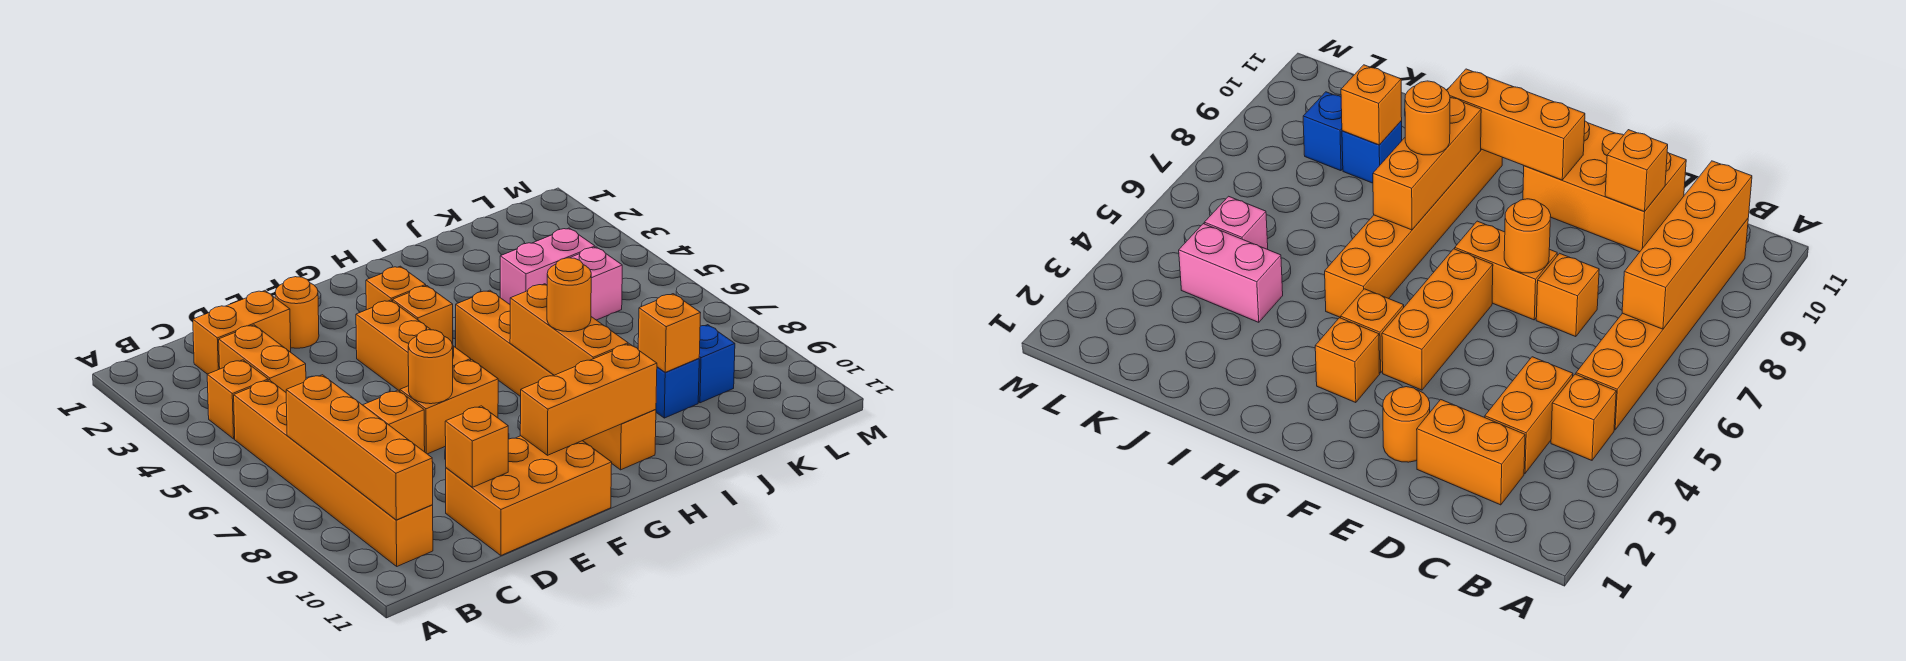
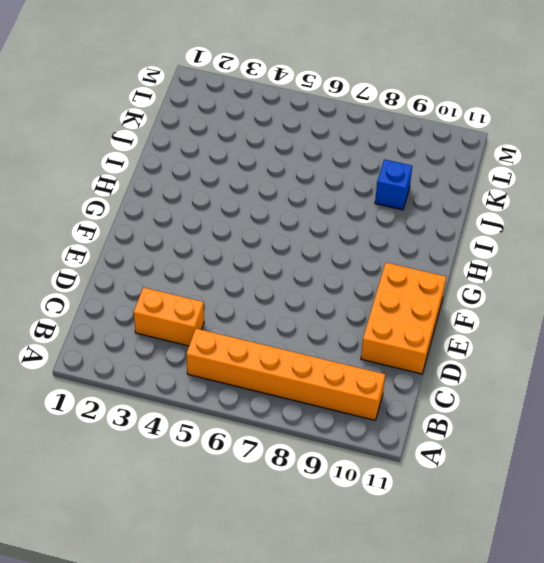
none -> orange brick B4 level 1
none -> orange brick C2:D2 level 1
none -> orange brick D7 level 1

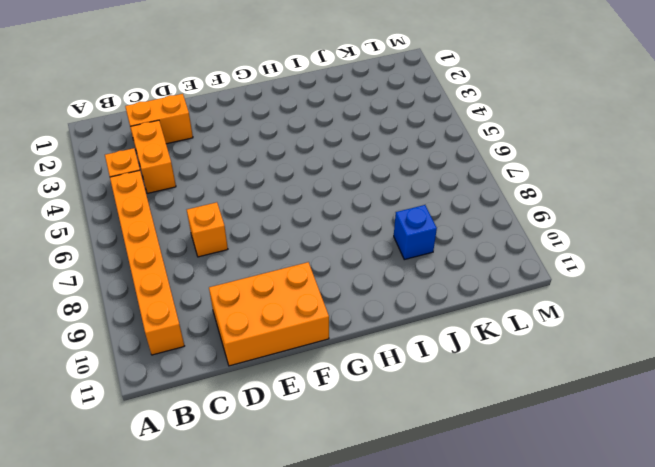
none -> orange round brick E2 level 1
none -> orange brick E7:F7 level 1
none -> orange brick F4:F6 level 1

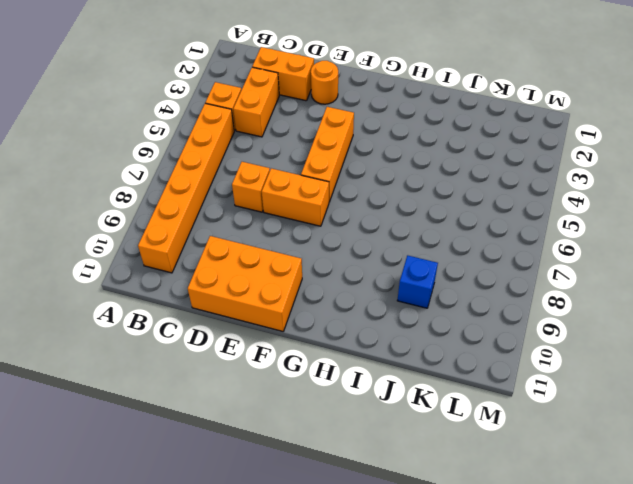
none -> orange brick G3 level 1
none -> orange brick G4 level 1
none -> orange brick H5:H10 level 1

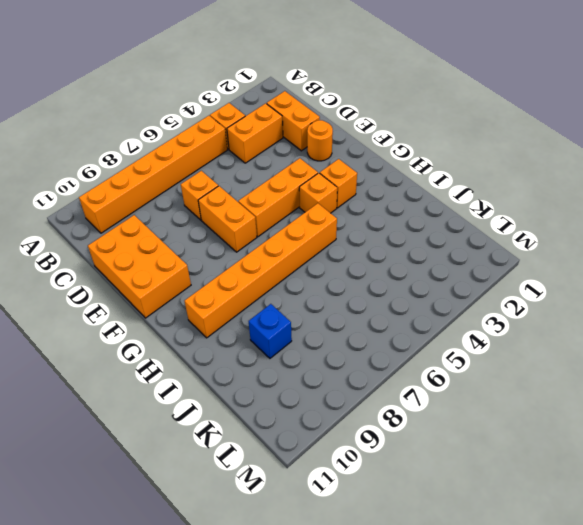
none -> pink brick J4:K4 level 1
none -> pink brick K5 level 1
none -> blue brick K9 level 1

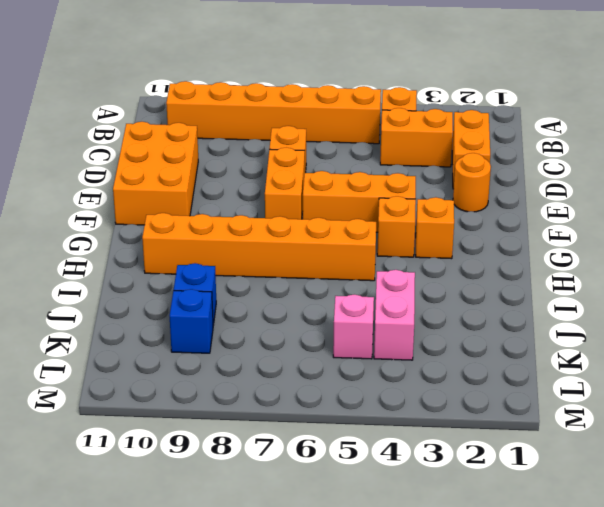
none -> orange brick B7:B10 level 2
none -> orange brick D10 level 2
none -> orange round brick E7 level 2

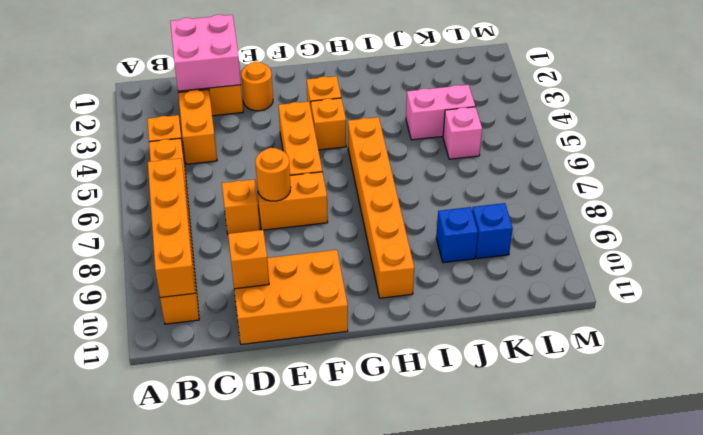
pink brick C1:D2 level 2 -> none
none -> orange brick F10:H10 level 2
none -> orange brick H7:H9 level 2
none -> orange brick J9 level 2

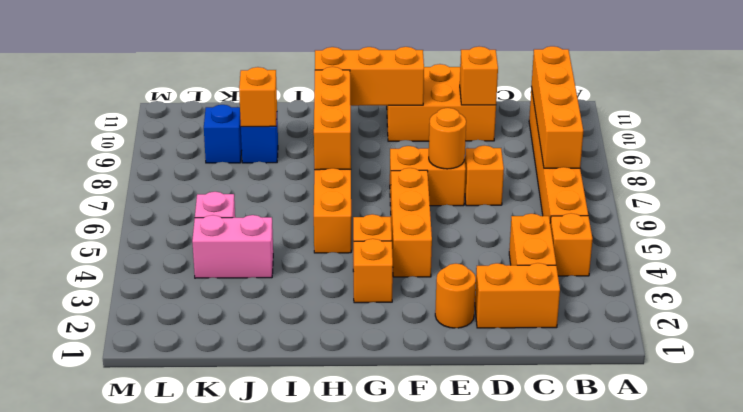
none -> orange round brick H8 level 3

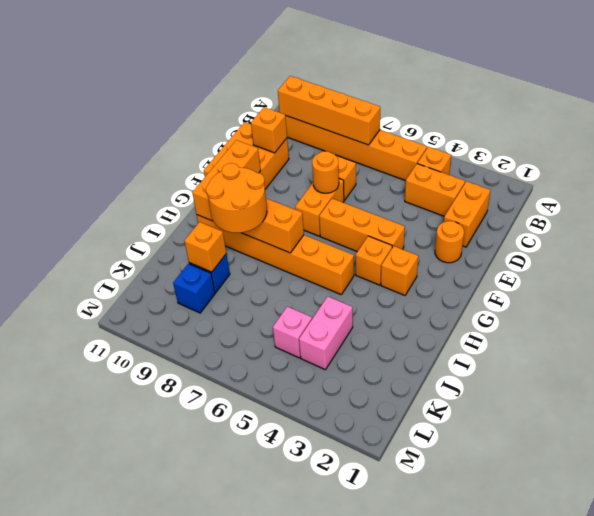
orange round brick H8:I9 level 3 -> orange round brick H8 level 3

